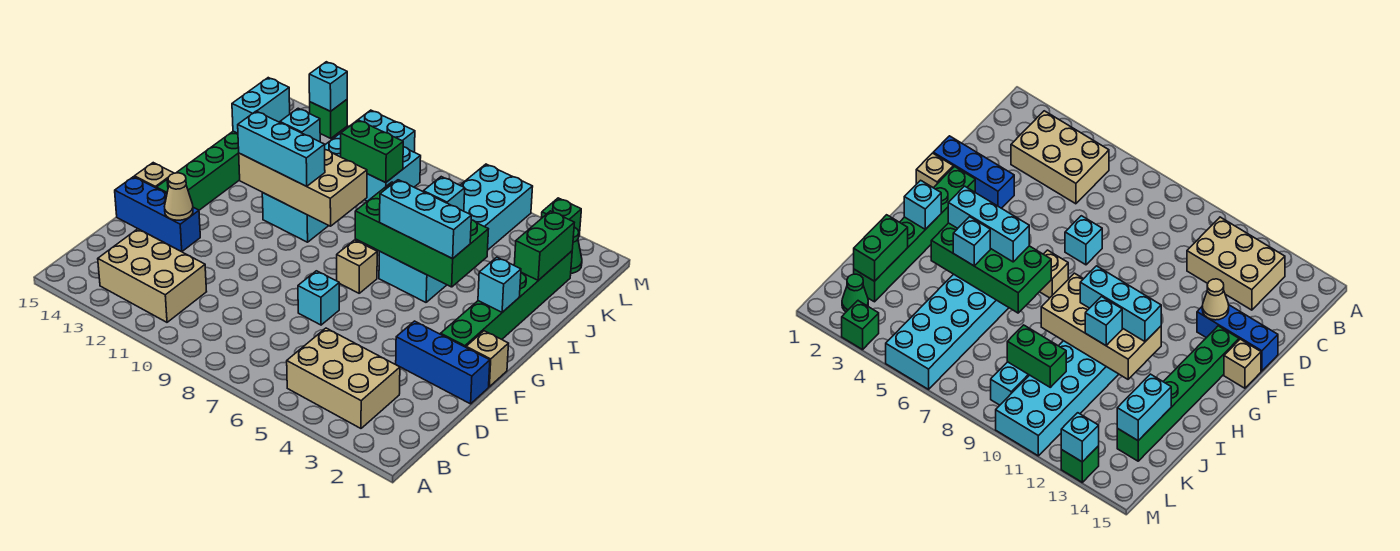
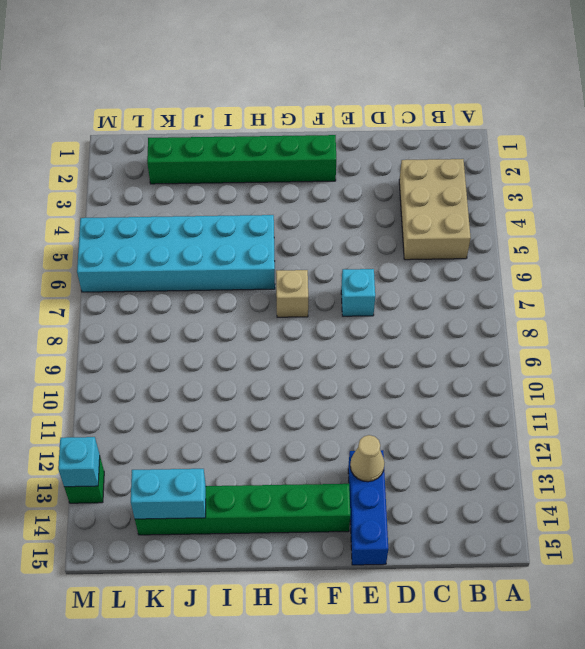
none -> tan brick B11:C13 level 1
none -> blue brick E1:E3 level 1
none -> tan brick F1 level 1

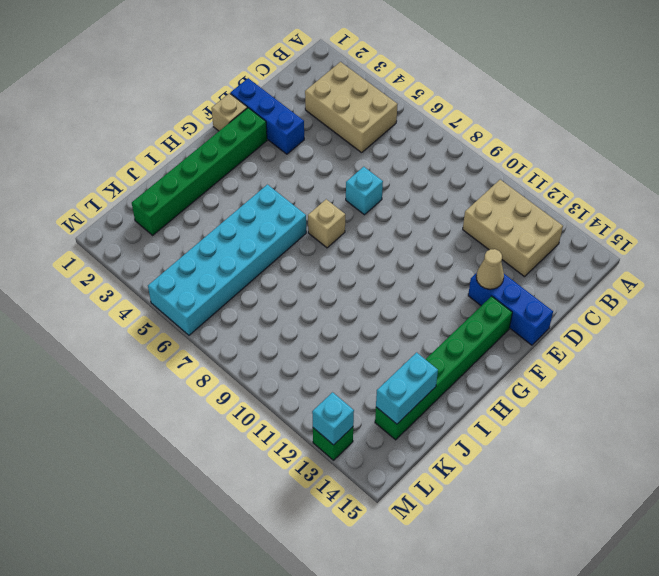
none -> tan brick F15 level 1
none -> cyan brick H10:M11 level 1
none -> cyan brick K9:L9 level 1

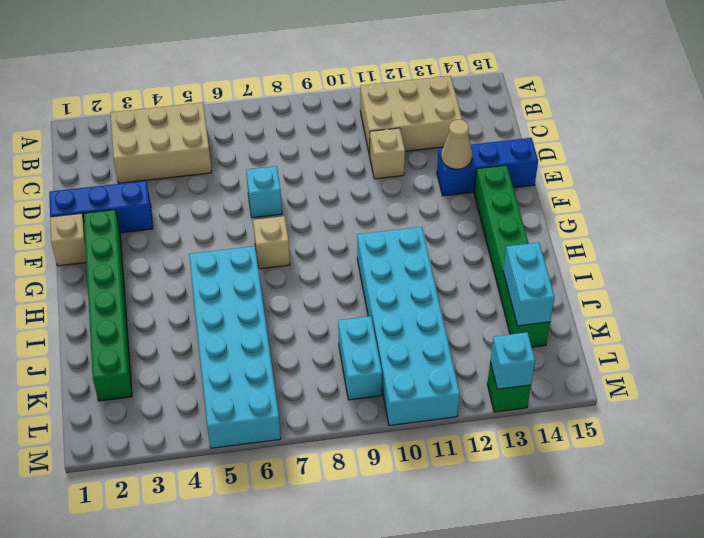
tan brick D11 level 1 -> tan brick F15 level 1
none -> green cone L2 level 1
none -> green brick M3 level 1
none -> cyan brick H2 level 2

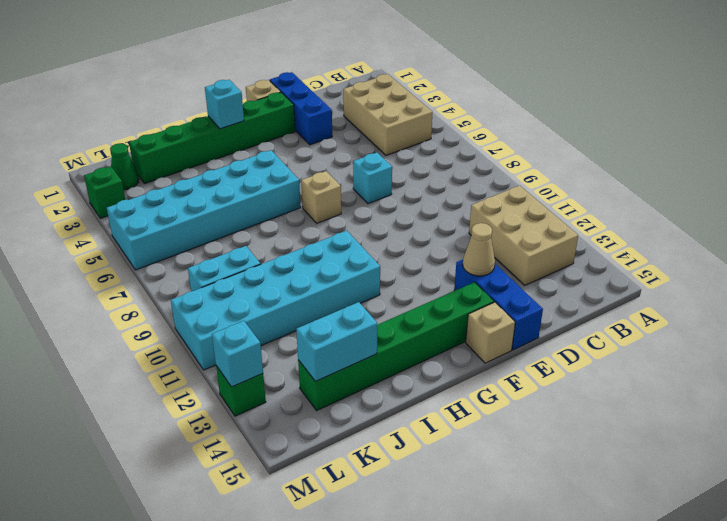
none -> green brick H4:I7 level 2
none -> tan brick H9:I12 level 2
none -> green brick J2:K2 level 2

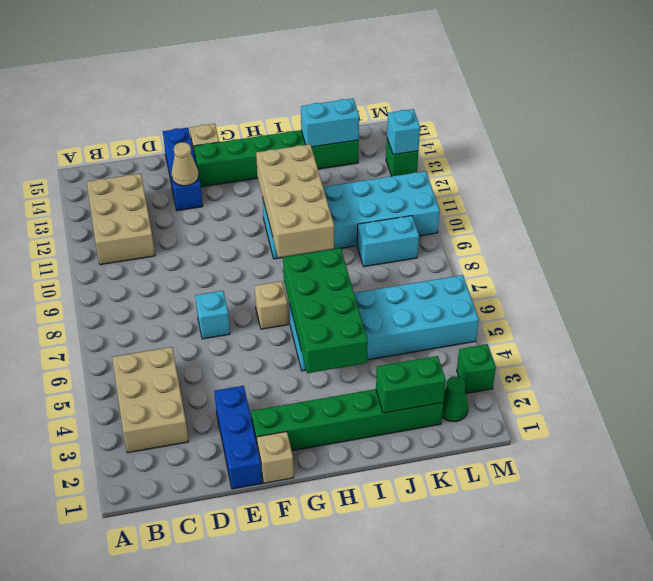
none -> cyan brick H2 level 2
none -> green brick K9:K10 level 2
none -> cyan brick H4:H6 level 3

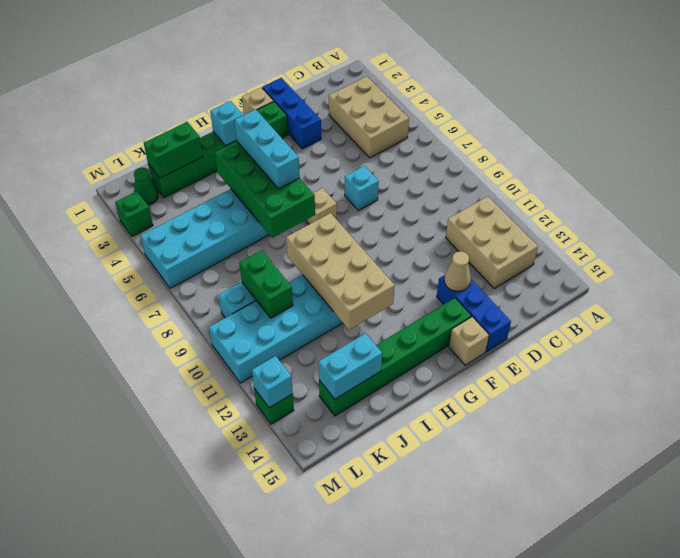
none -> cyan brick H10:H12 level 3
none -> cyan brick I5 level 3
none -> cyan brick I11 level 3

